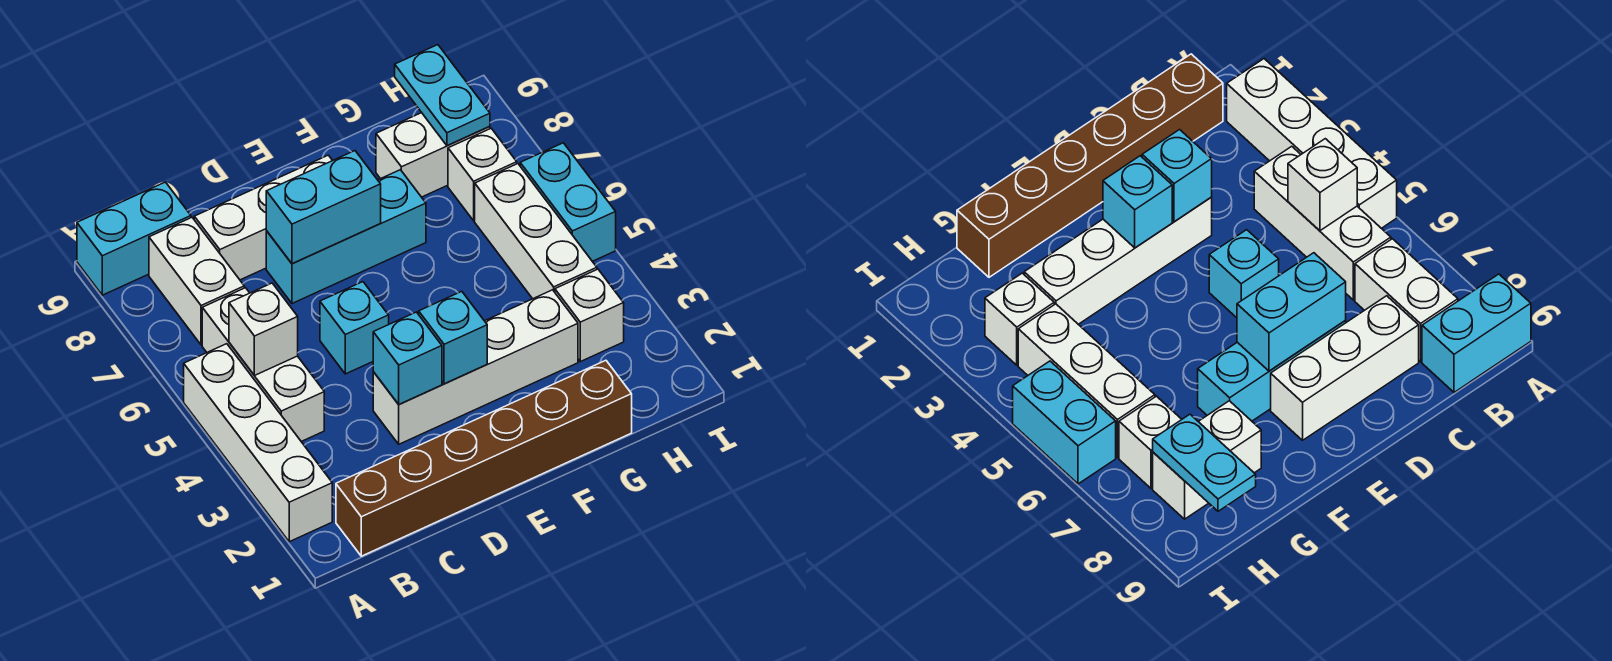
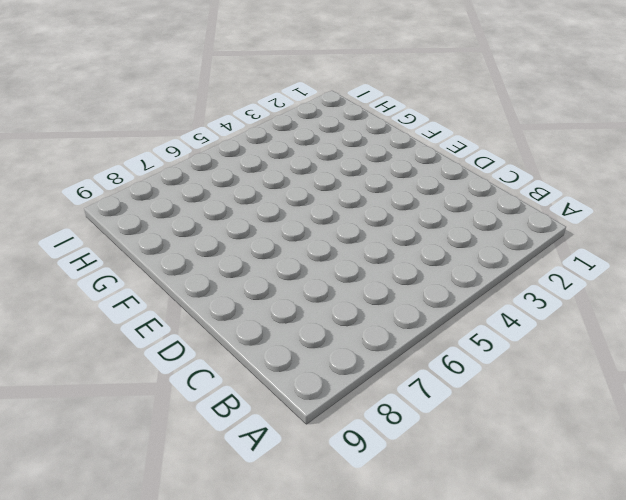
none -> white brick A2:A5 level 1
none -> cyan brick A9:B9 level 1
none -> brown brick B1:G1 level 1

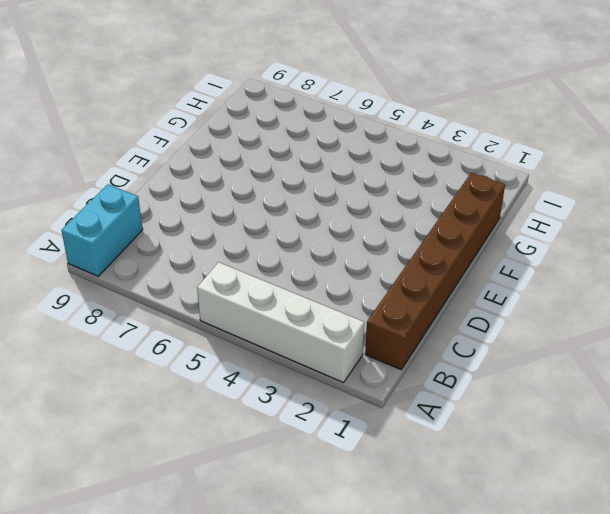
none -> white brick B4:B6 level 1
none -> white brick B7:B8 level 1
none -> white brick C8:E8 level 1

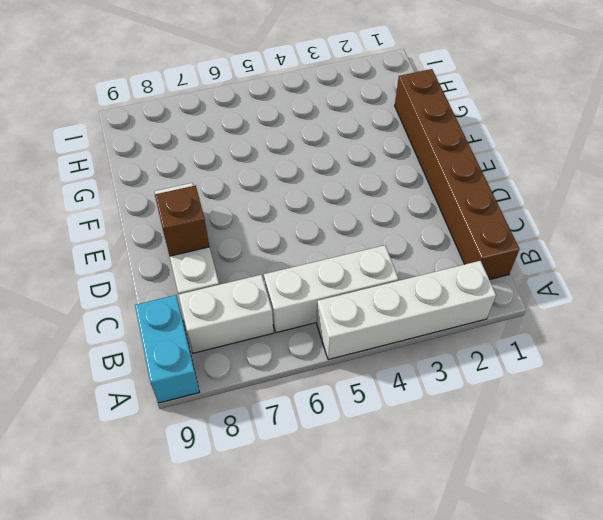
brown brick D8 level 2 -> none
none -> white brick D3:G3 level 1
none -> cyan brick D5 level 1
none -> cyan brick D7:F7 level 1

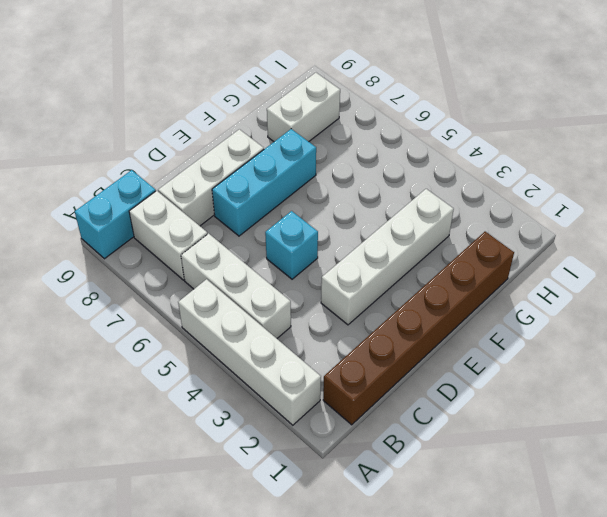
none -> white brick H3 level 1
none -> white brick H4:H6 level 1
none -> white brick H7 level 1

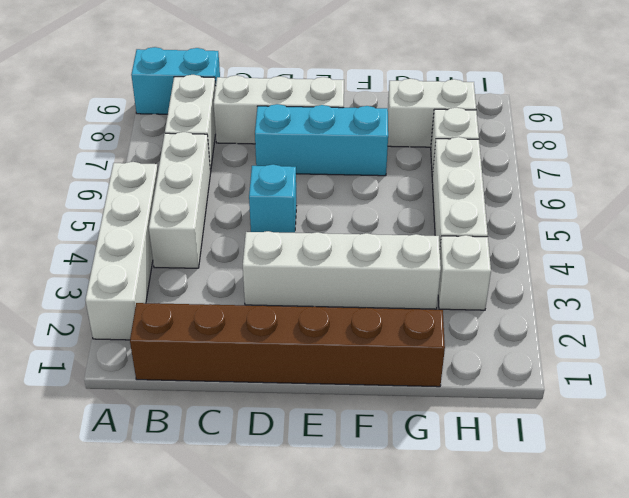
none -> cyan brick I5:I6 level 1
none -> white brick B5 level 2
none -> cyan brick D3 level 2

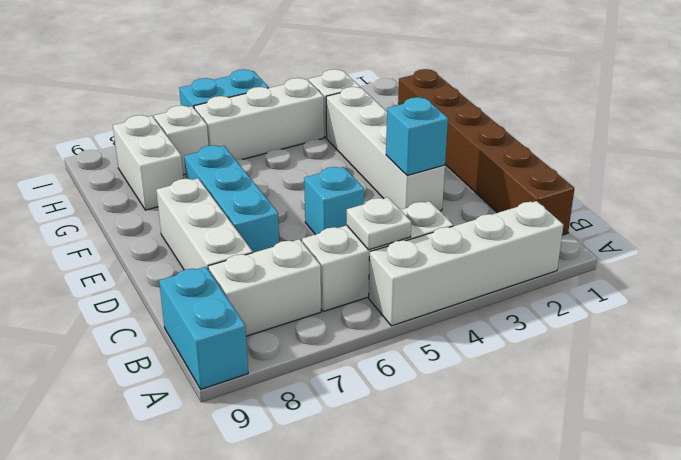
white plate B5 level 2 -> white brick B5 level 2
none -> cyan brick D7:E7 level 2
none -> cyan brick E3 level 2
none -> cyan plate H8:H9 level 2

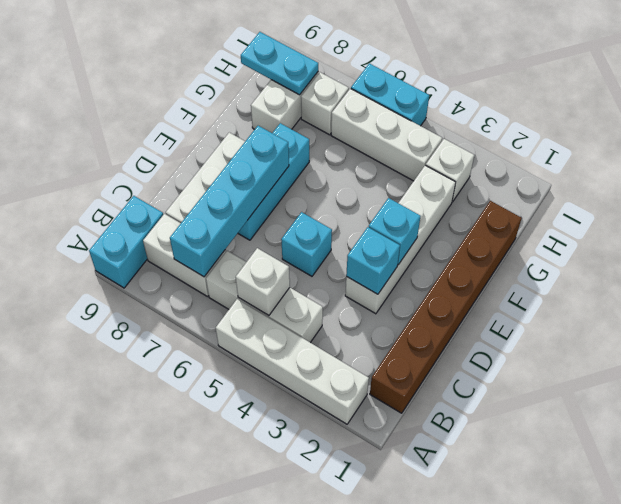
cyan brick B7:E7 level 2 -> cyan brick D7:E7 level 2

